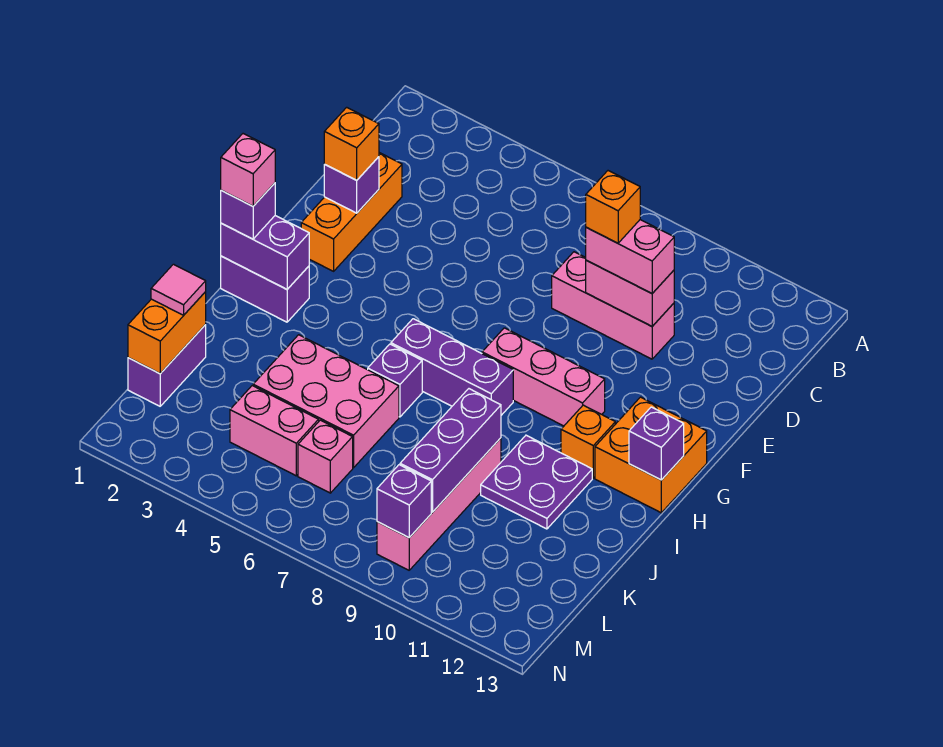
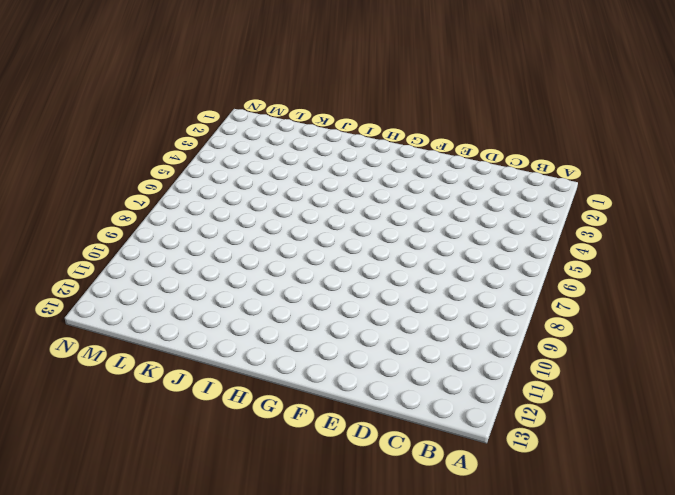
none -> orange brick D2:F2 level 1
none -> pink brick D8:D10 level 1
none -> pink brick G8:G10 level 1

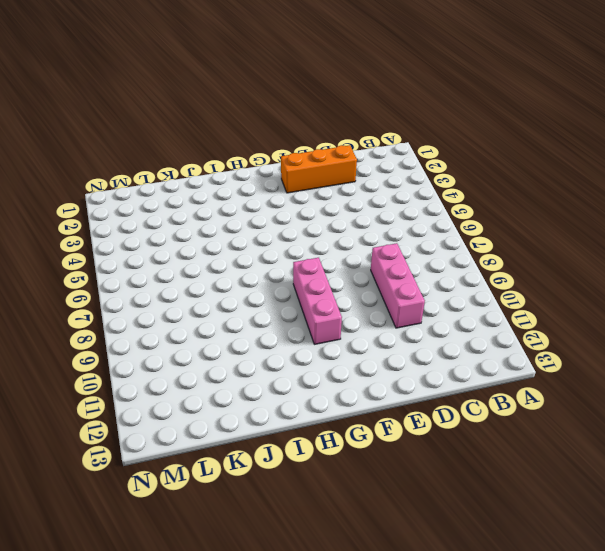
none -> orange brick G12:H13 level 1
none -> purple brick H1:H2 level 1
none -> purple brick H6:H8 level 1

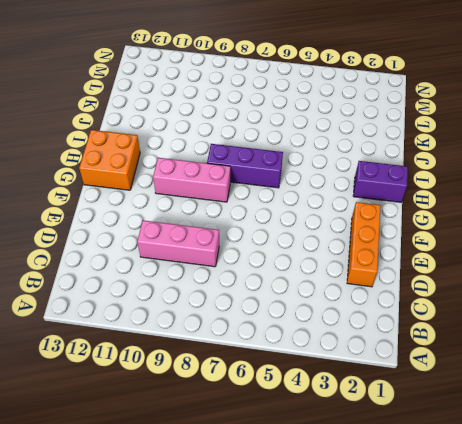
none -> orange brick H11 level 1
none -> purple brick I6 level 1
none -> purple plate I10:J11 level 1

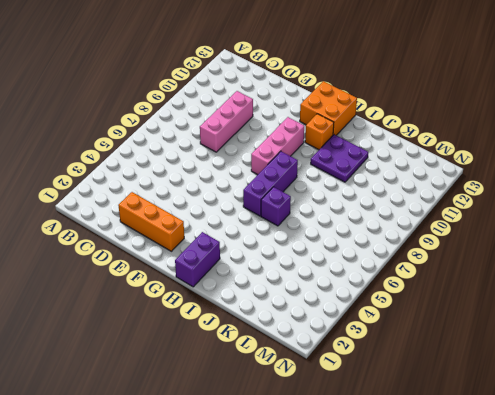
none -> pink brick J4:K6 level 1
none -> pink brick J9:M9 level 1
none -> purple brick K1:L1 level 1

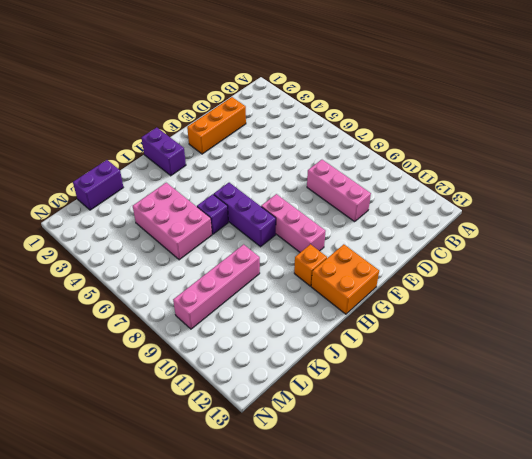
none -> purple plate I10:J11 level 1
none -> pink brick L4:L5 level 1
none -> pink brick L6 level 1

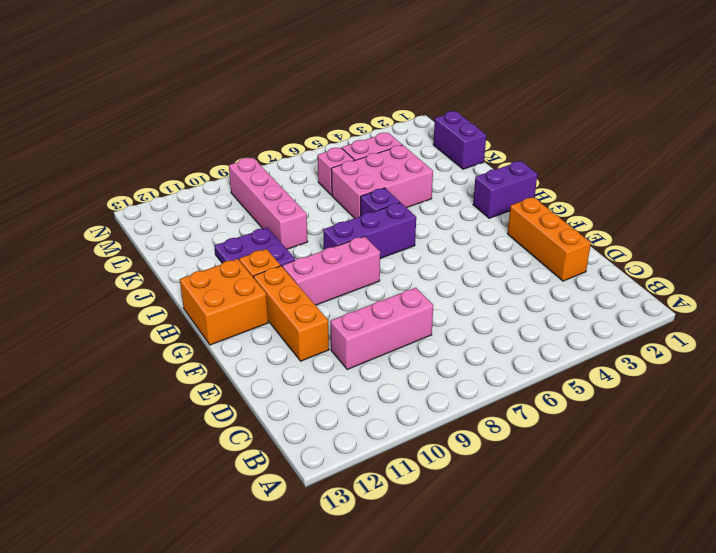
orange brick E11:G11 level 1 -> none
none -> pink brick D9:D10 level 2
none -> purple brick E2 level 2
none -> purple brick H1:H2 level 2

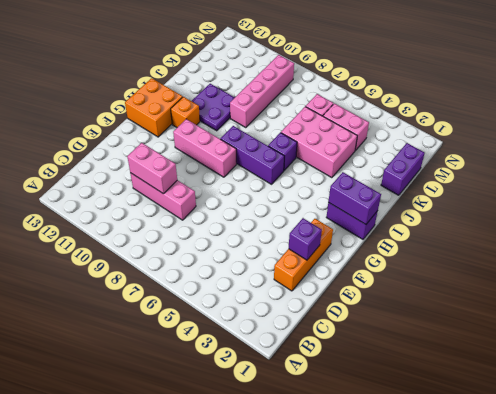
none -> purple brick H13 level 2
none -> purple brick J9:L9 level 2
none -> orange brick K1:L1 level 2

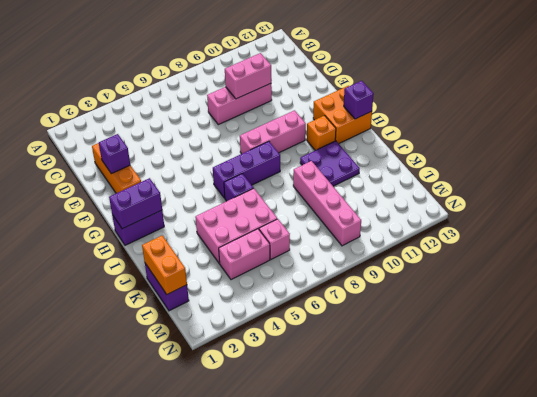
none -> purple brick J9:L9 level 2
none -> purple brick M9 level 2
none -> pink brick D9:D10 level 3

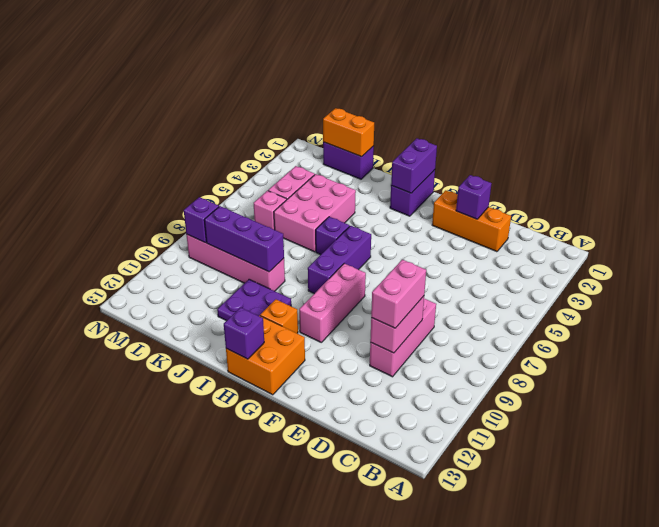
none -> orange brick E2 level 3
none -> purple brick H1 level 3
none -> pink tile K1 level 3

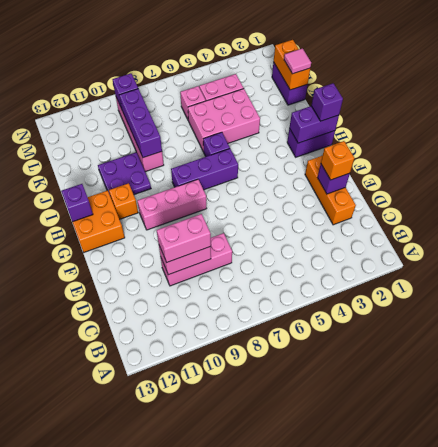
none -> orange brick D9 level 4
none -> pink brick H1 level 4

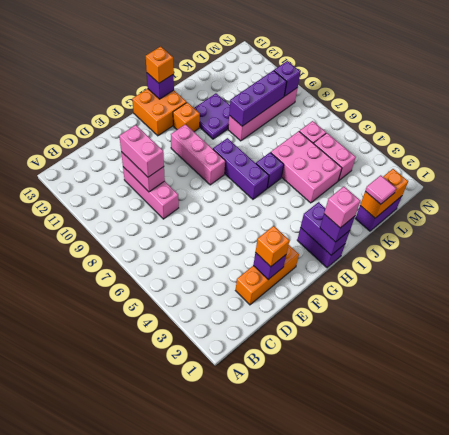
orange brick H13 level 3 -> orange brick D9 level 4

